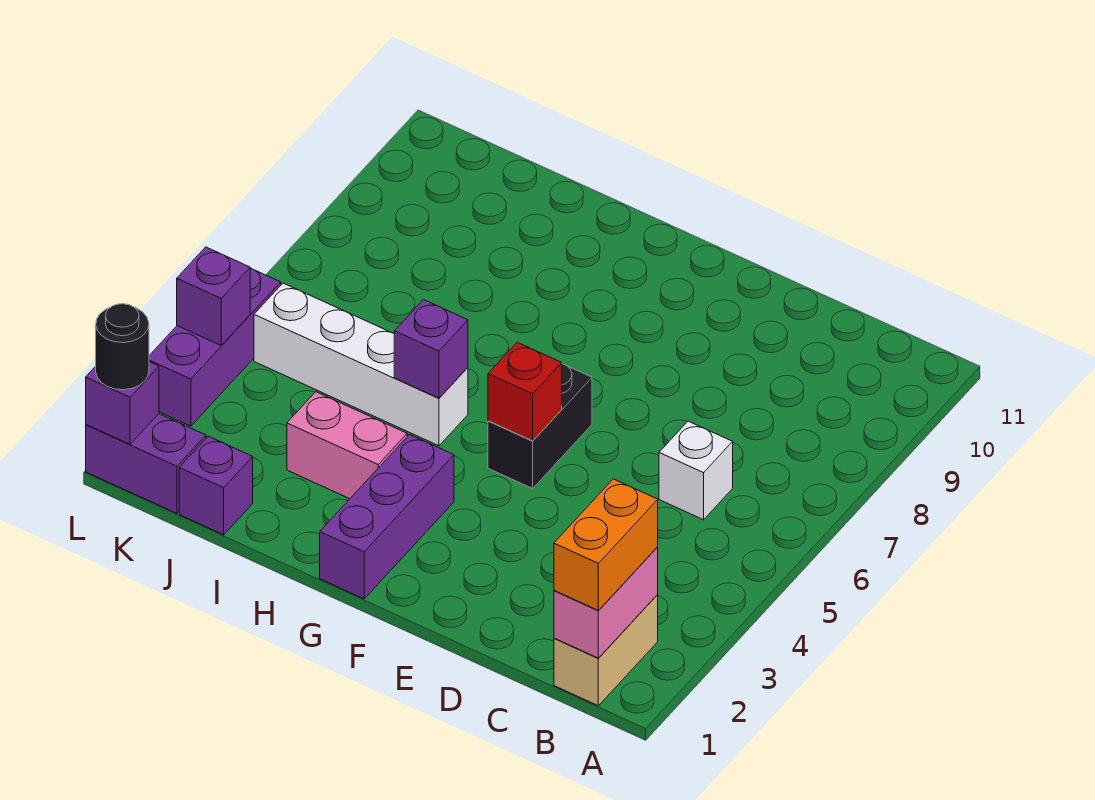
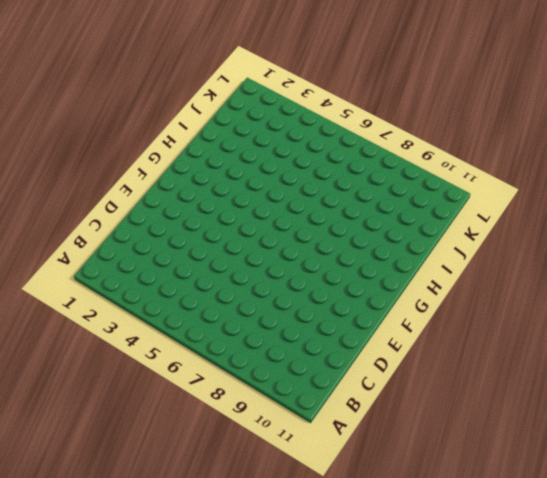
none -> tan brick B1:B2 level 1
none -> white brick C6 level 1
none -> black brick F5:F6 level 1

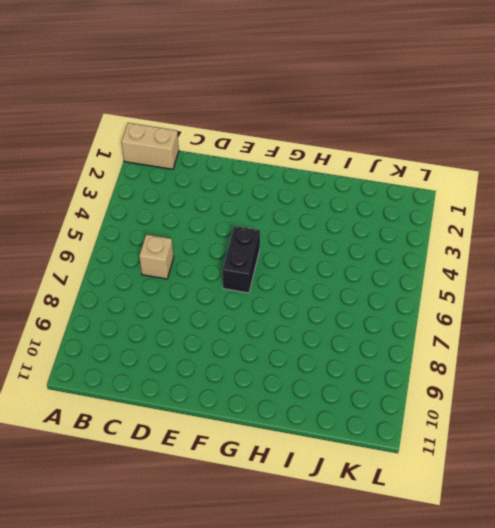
tan brick A1:B1 level 1 -> tan brick B1:B2 level 1
tan brick C6 level 1 -> white brick C6 level 1
none -> purple brick G1:G3 level 1
none -> pink brick H3:I3 level 1
none -> white brick H5:K5 level 1

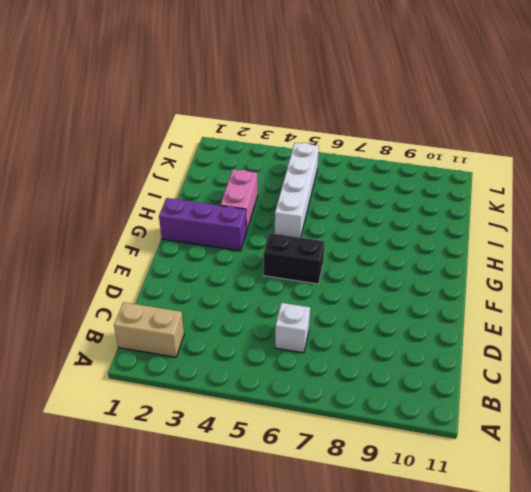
none -> purple brick J1 level 1
none -> purple brick K1:L1 level 1
none -> purple brick L3:L5 level 1

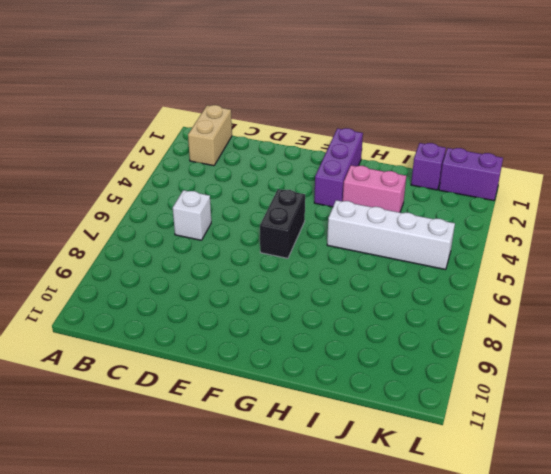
none -> purple brick L3:L5 level 1
none -> pink brick B1:B2 level 2
none -> red brick F5 level 2

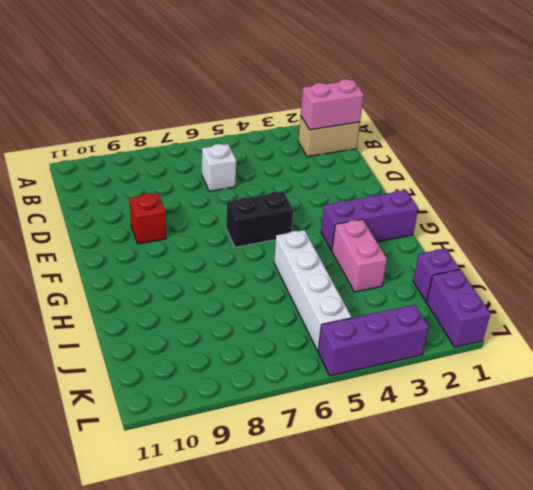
red brick E9 level 1 -> red brick F5 level 2
none -> purple brick H5 level 2
none -> purple brick L1 level 2
none -> purple brick L4 level 2

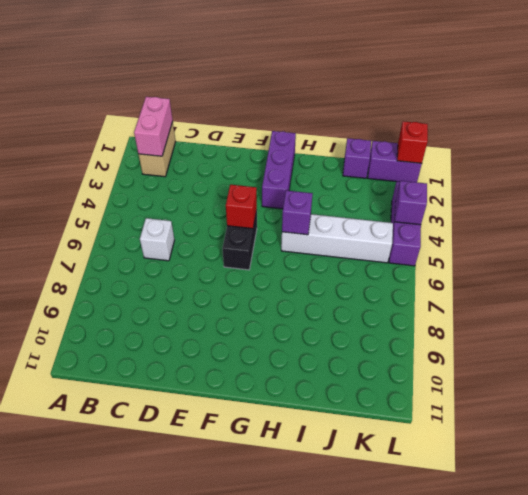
red brick L1 level 2 -> purple brick L1 level 2
none -> pink brick H3:I3 level 1
none -> orange brick B1:B2 level 3
none -> black round brick L1 level 3

